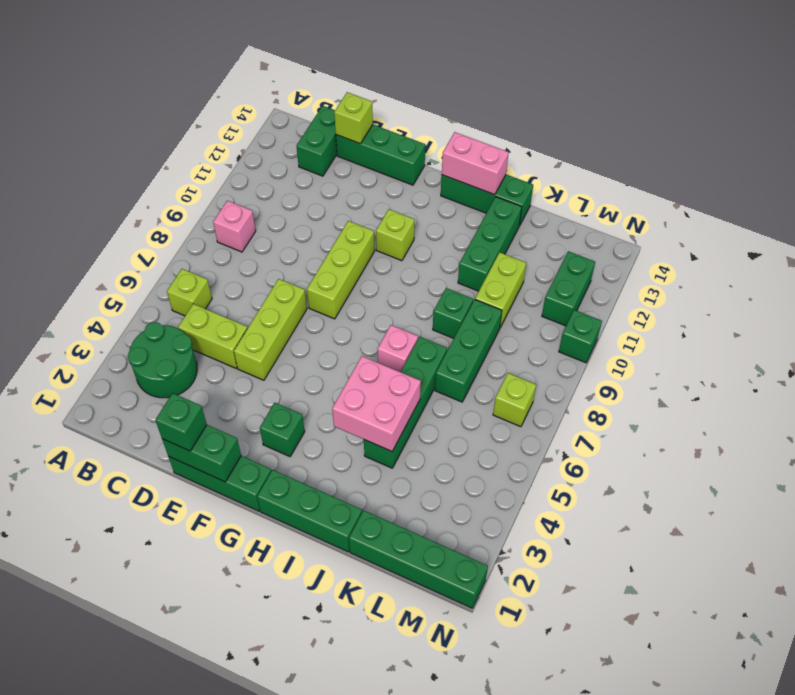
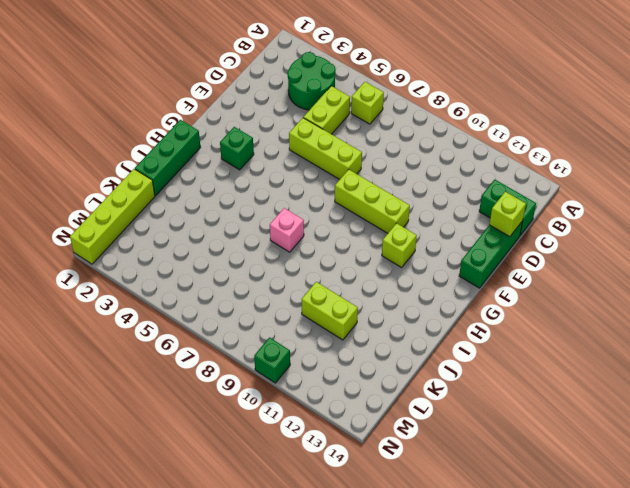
lime brick K1:N1 level 1 -> green brick K1:N1 level 1
none -> pink brick B9 level 1
none -> green brick E1:G1 level 1
none -> green brick H14:J14 level 1

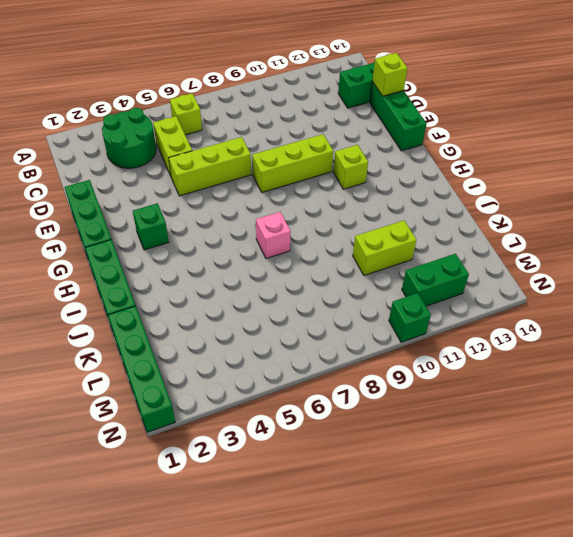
none -> pink brick B9 level 1
none -> green brick H14:J14 level 1
none -> green brick J4:J7 level 1

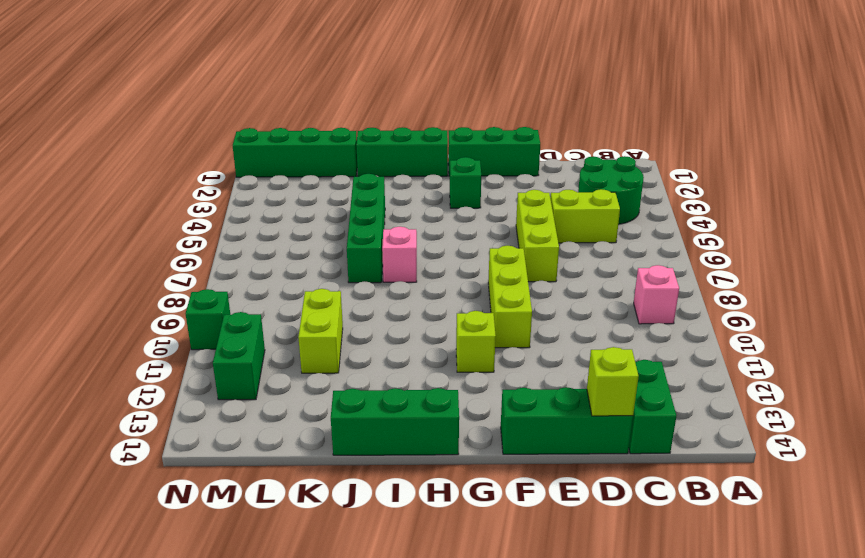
none -> lime brick B6 level 1
none -> green brick J9 level 1
none -> green brick J11:J13 level 1

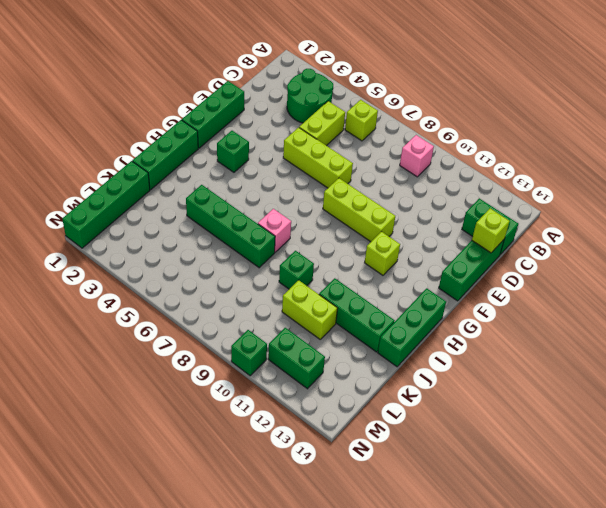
none -> green brick K7:K9 level 1
none -> lime brick M7 level 1
none -> green brick E1:F1 level 2

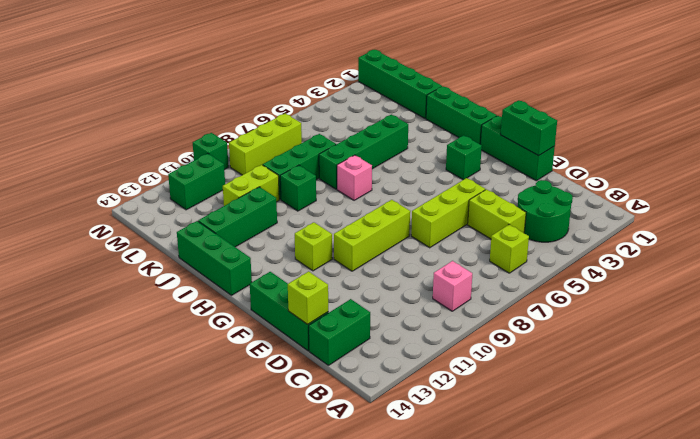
lime brick M7:M9 level 1 -> lime brick M7 level 1
none -> pink brick H14:I14 level 2
none -> pink brick I4:J5 level 2
none -> green brick E1 level 3

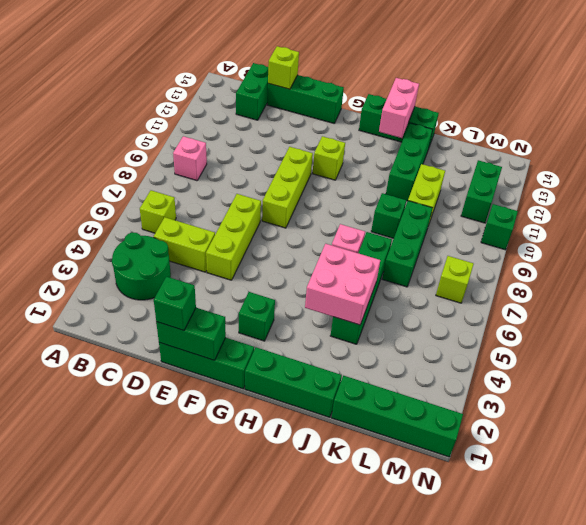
pink brick I13:I14 level 2 -> pink brick H14:I14 level 2

